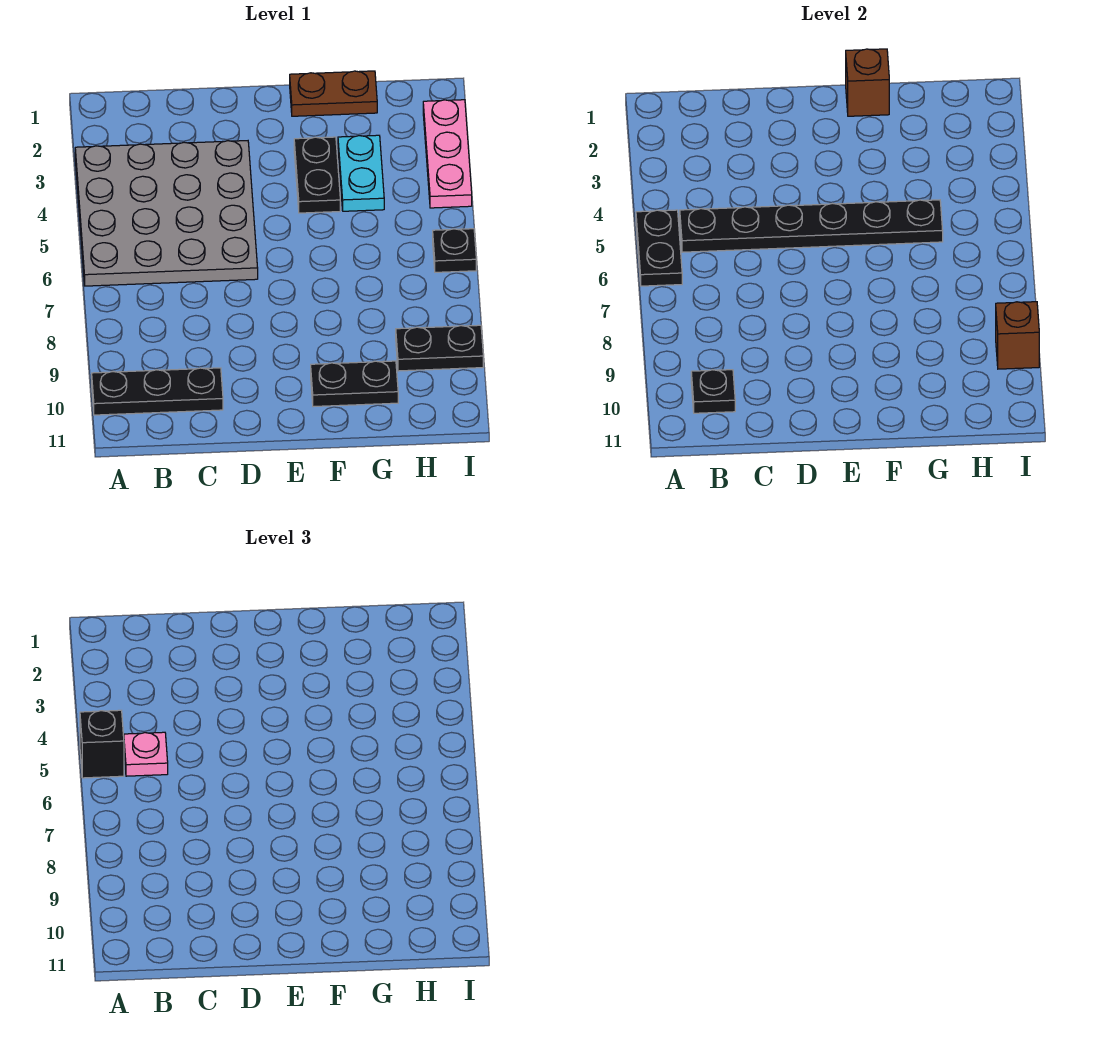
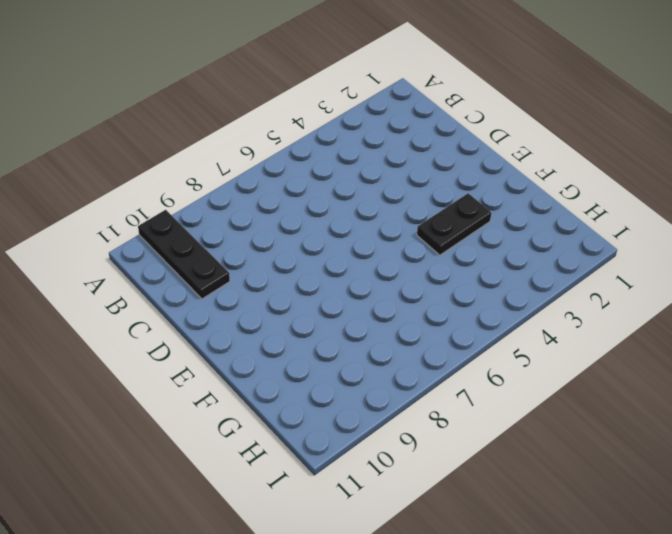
none -> grey plate A3:D6 level 1
none -> brown plate F1:G1 level 1
none -> black plate F10:G10 level 1

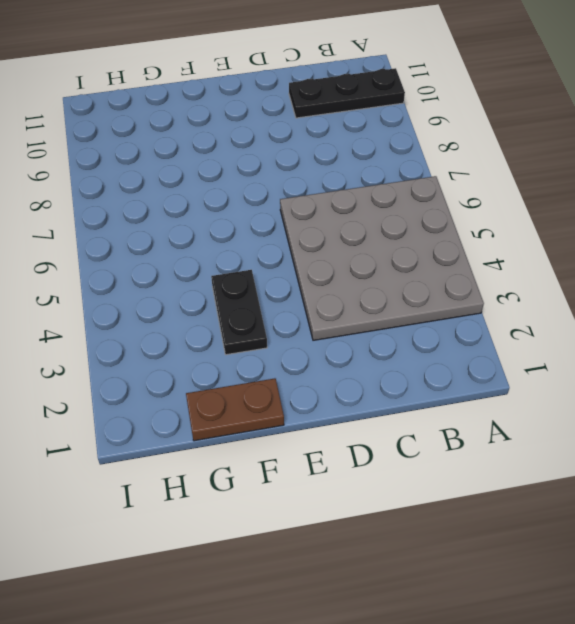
none -> black plate F10:G10 level 1
none -> cyan plate G3:G4 level 1
none -> black plate H9:I9 level 1

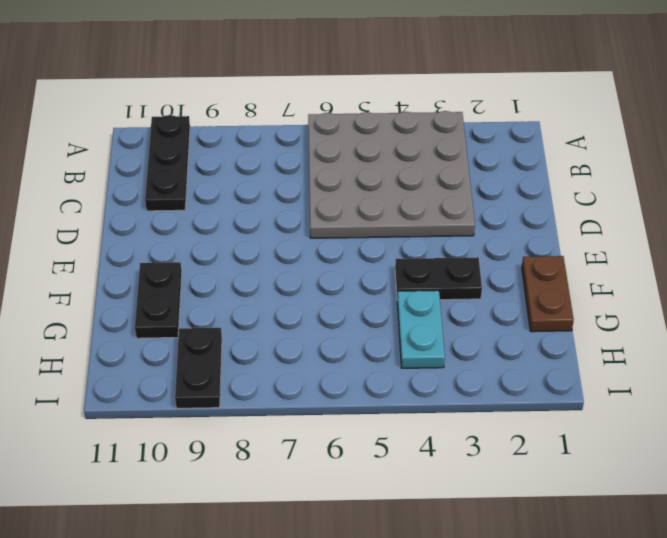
cyan plate G4:H4 level 1 -> cyan plate G3:G4 level 1
none -> pink plate I2:I4 level 1
none -> black plate I6 level 1
none -> black plate A5:A6 level 2

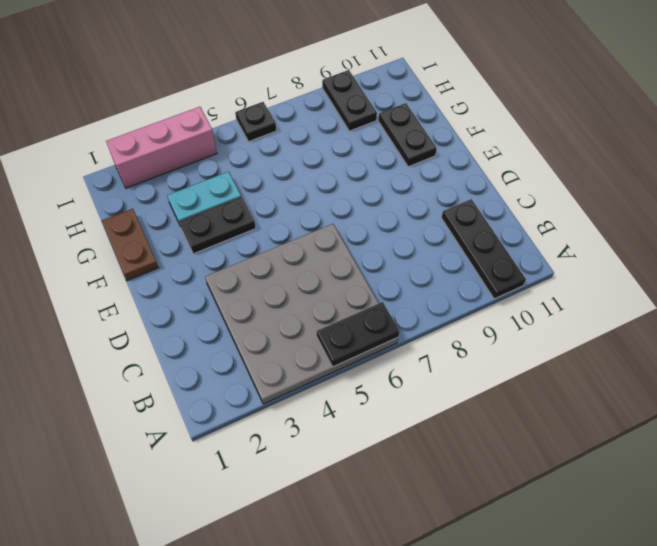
pink brick I2:I4 level 1 -> pink plate I2:I4 level 1
none -> black plate B5:G5 level 2
none -> black plate B10 level 2
none -> brown brick F1 level 2

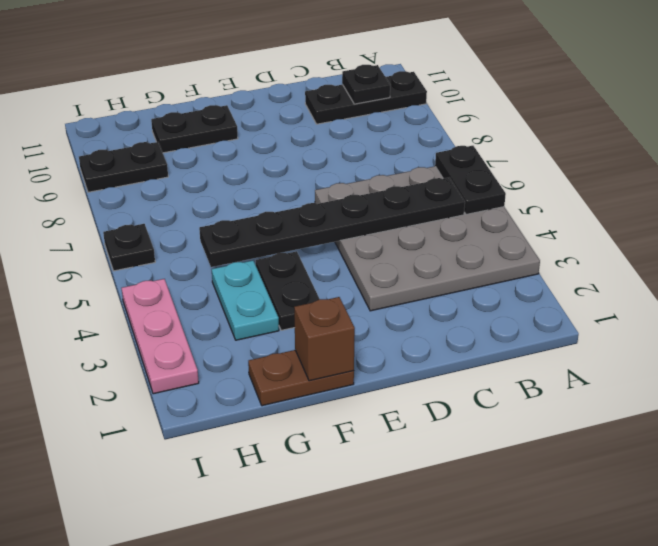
none -> brown brick I9 level 2
none -> black brick A5 level 3
none -> pink plate B5 level 3

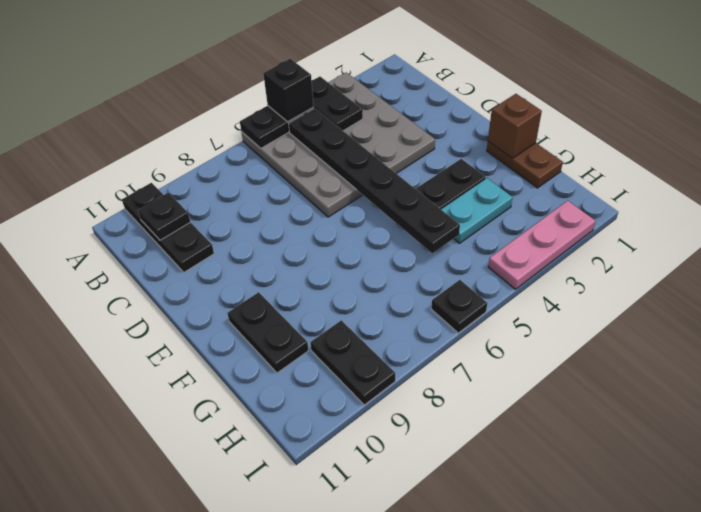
black plate A4:B4 level 2 -> none
none -> brown brick I9 level 2
none -> pink plate B5 level 3

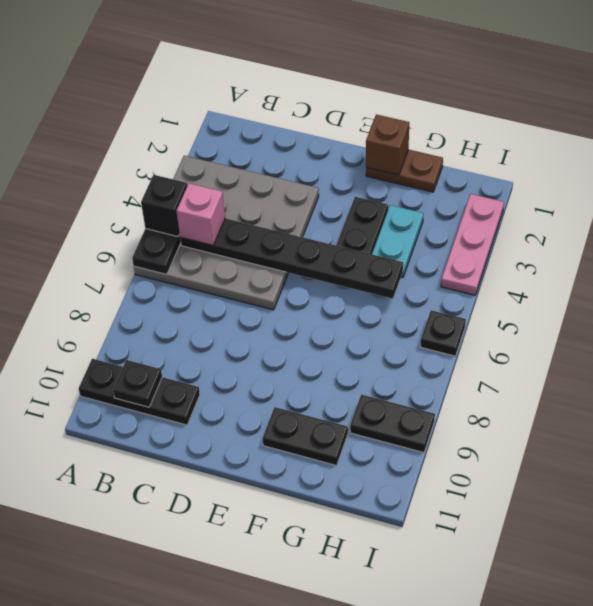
pink brick B5 level 3 -> pink plate B5 level 3
none -> brown brick I9 level 2

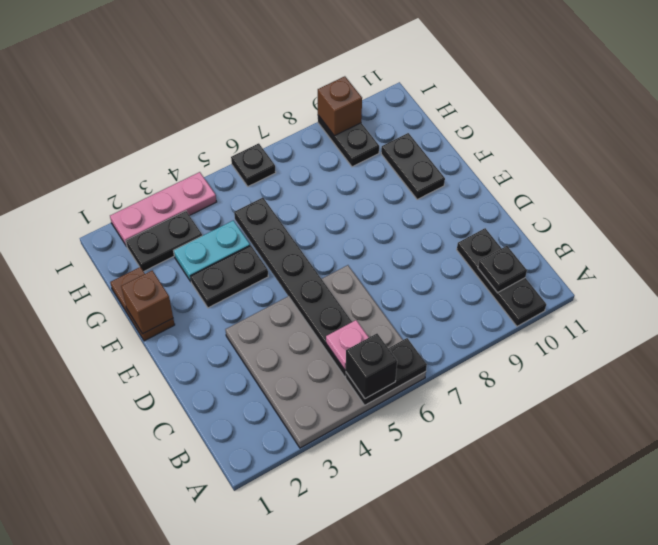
black plate H2:H3 level 1 -> none

